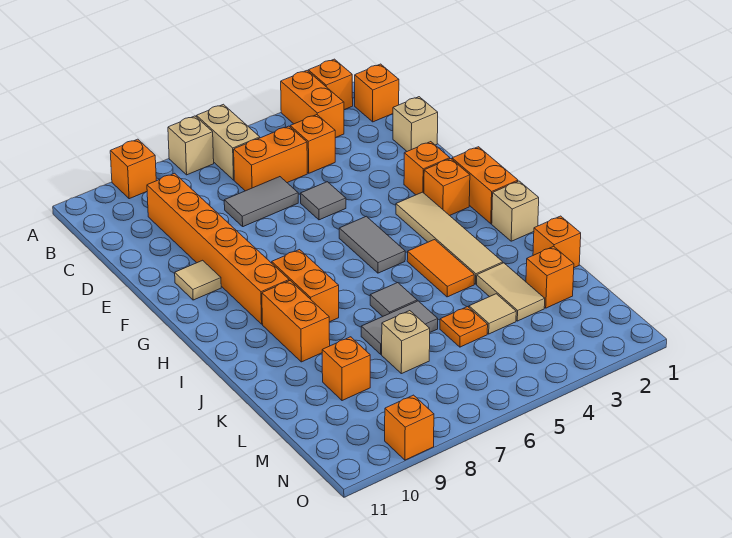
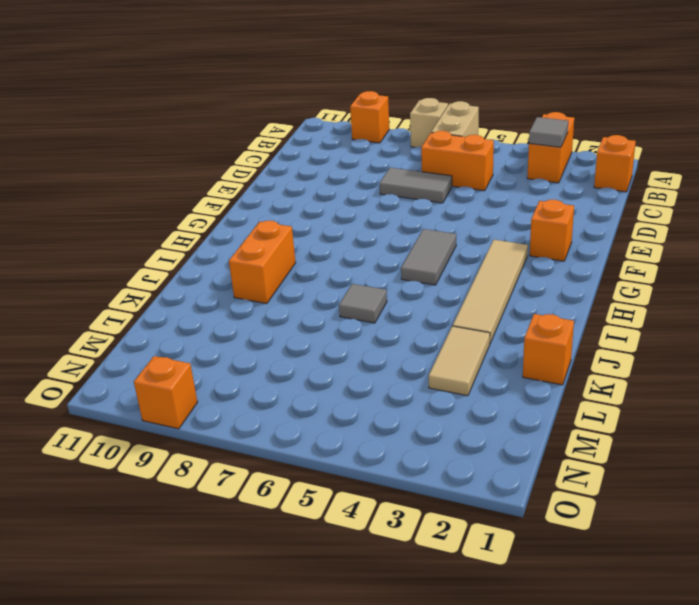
grey tile B3 level 2 -> grey tile E5 level 1
none -> orange brick A2 level 1
none -> orange brick C4 level 1
none -> orange brick C9:H9 level 1
none -> tan brick D1 level 1

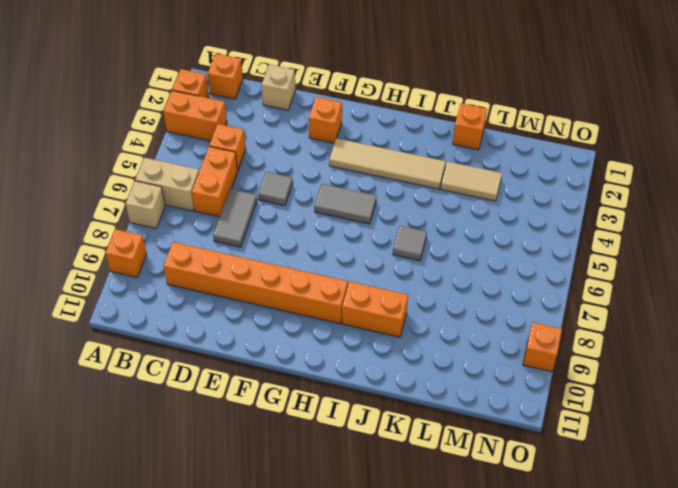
none -> tan tile F10 level 1
none -> orange brick G1:H1 level 1
none -> orange brick G2 level 1
none -> orange brick H8:I8 level 1

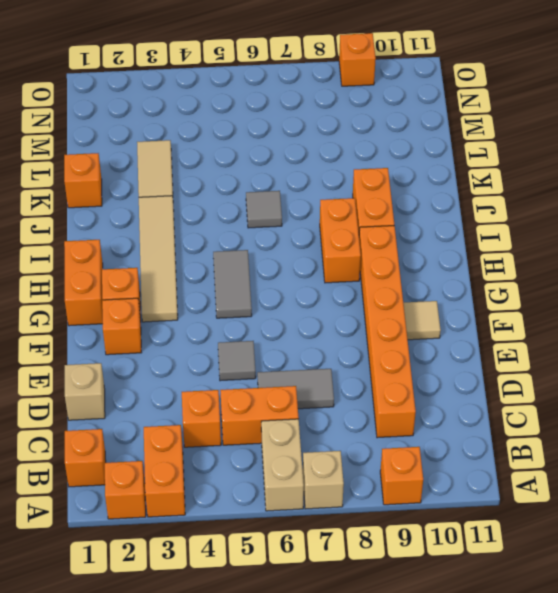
none -> tan brick I1 level 1
none -> orange tile I4:J4 level 1
none -> grey tile K6:K7 level 1
none -> orange brick L2 level 1

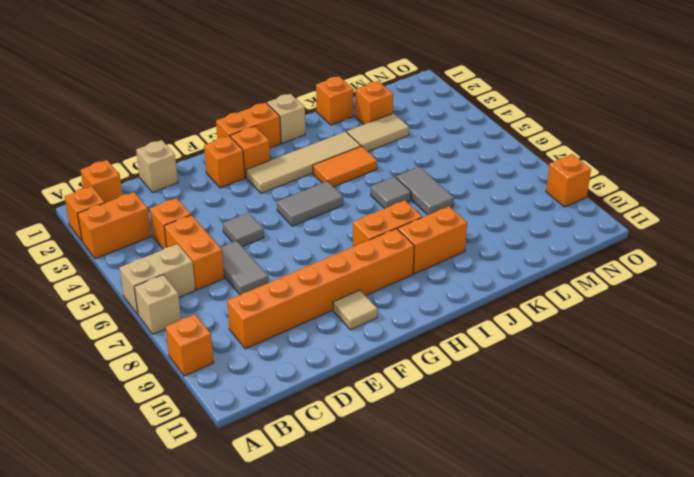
none -> tan tile L4 level 1
none -> orange plate L5 level 1
none -> tan brick L7 level 1
none -> orange brick L9 level 1

